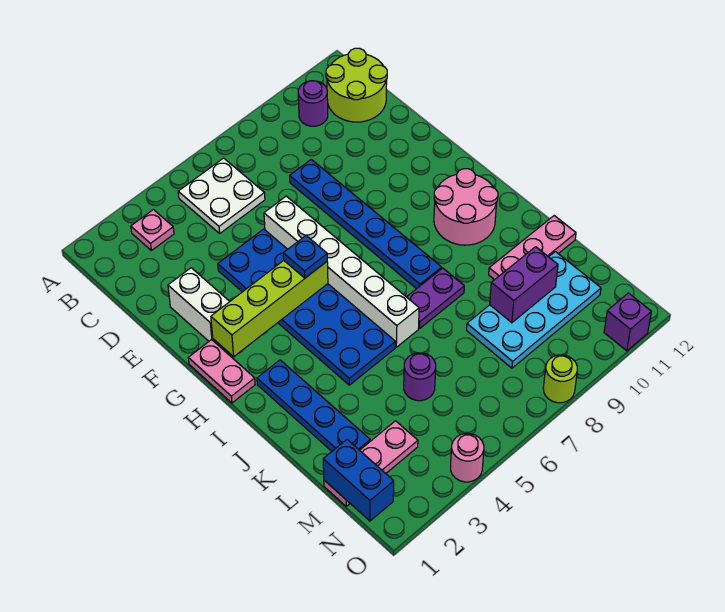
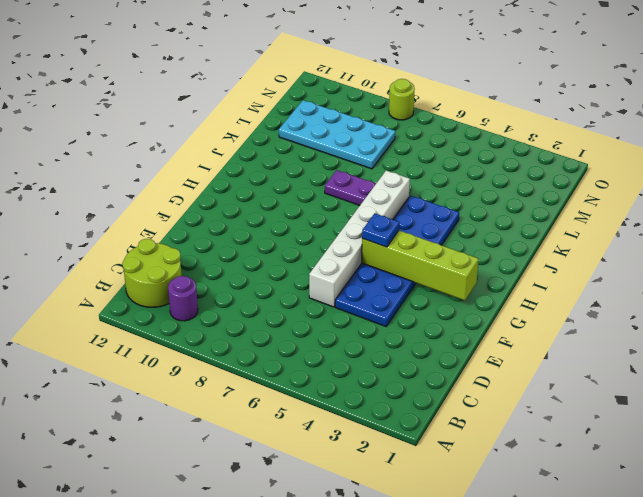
none -> pink plate B3 level 1
none -> white plate B5:C6 level 1
none -> blue plate D8:I8 level 1

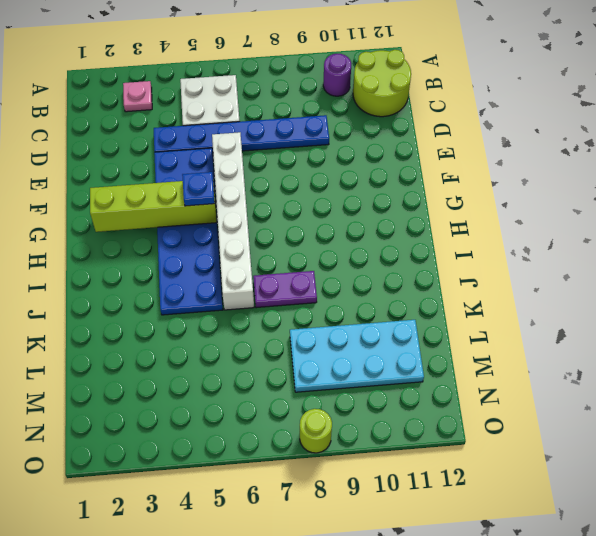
blue plate D4:D9 level 1 -> blue plate D8:I8 level 1
none -> white brick E2:F2 level 1
none -> pink plate G1:H1 level 1
none -> pink round brick H10:I11 level 1

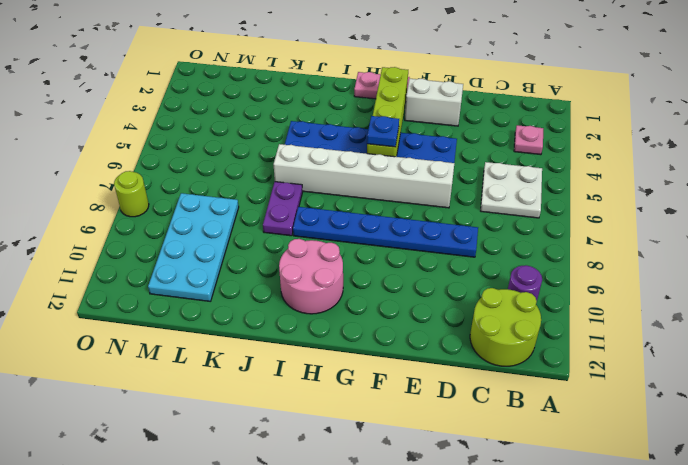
none -> blue plate I2:L2 level 1
none -> pink plate K10:K12 level 1
none -> purple round brick L5 level 1

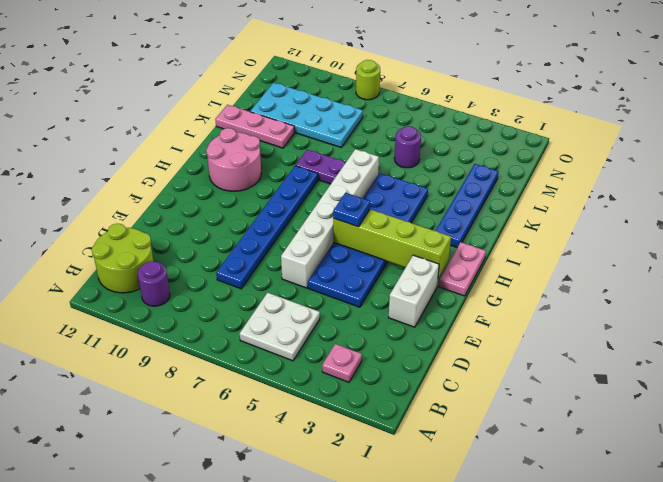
none -> pink plate M1:M3 level 1
none -> pink round brick O4 level 1
none -> purple brick O11 level 1

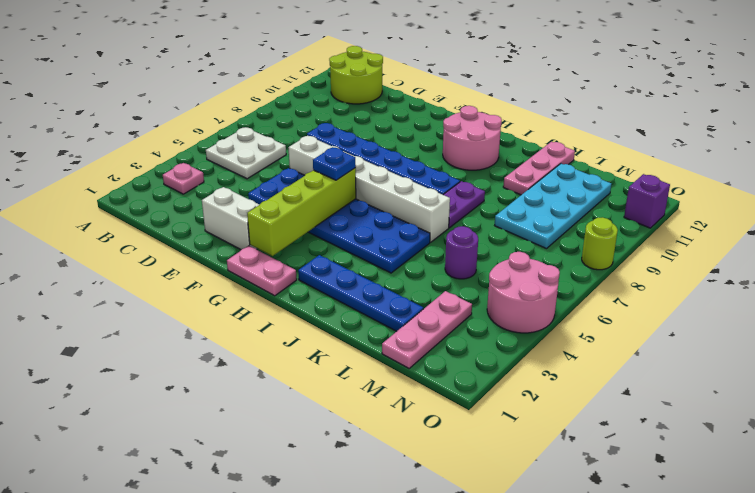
pink round brick N4:O5 level 1 -> pink round brick O4 level 1
none -> purple round brick B10 level 1
none -> purple brick L9:L10 level 2
none -> blue brick M1:N1 level 2

